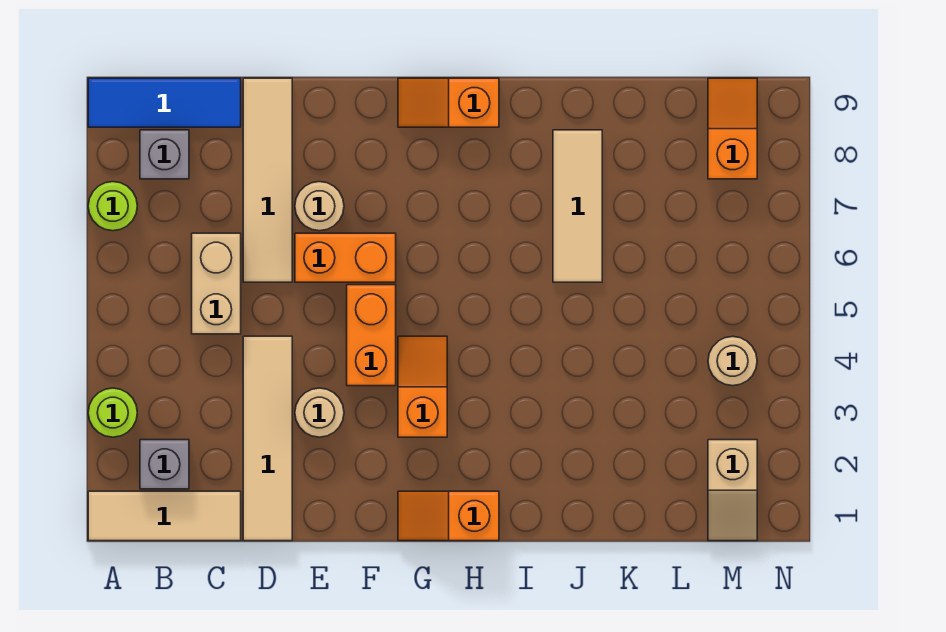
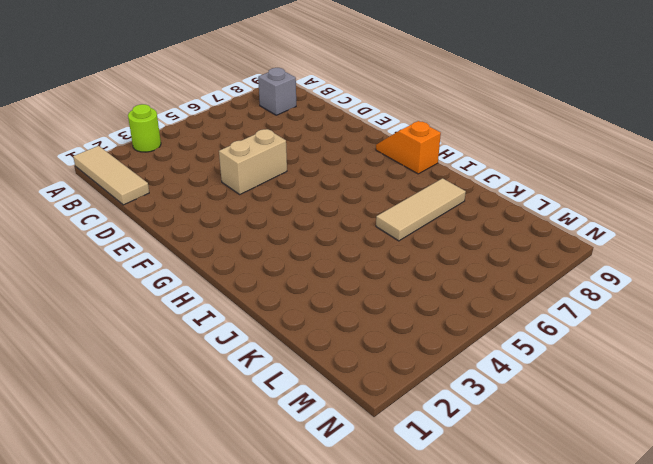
tan brick E4:E5 level 1 -> tan brick C5:C6 level 1
none -> lime round brick A7 level 1
none -> blue tile A9:C9 level 1
none -> grey brick B2 level 1

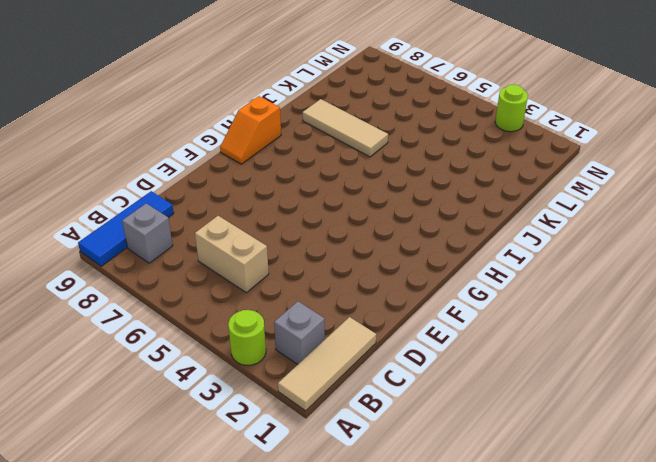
lime round brick N3 level 1 -> lime round brick A7 level 1
none -> tan tile D1:D4 level 1
none -> tan tile D6:D9 level 1
none -> tan round brick E3 level 1

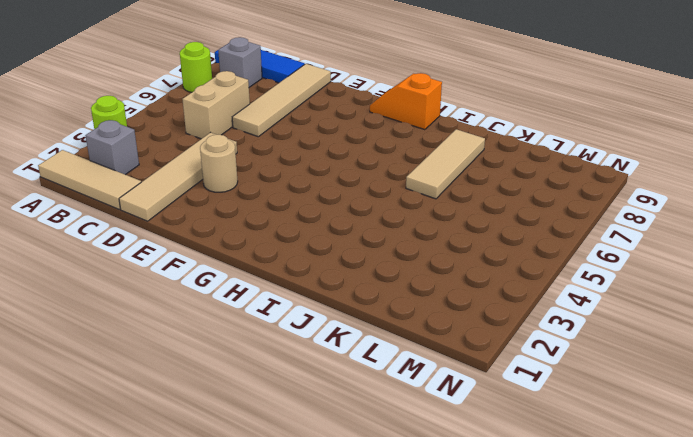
none -> orange brick E6:F6 level 1
none -> tan round brick E7 level 1
none -> orange brick F4:F5 level 1

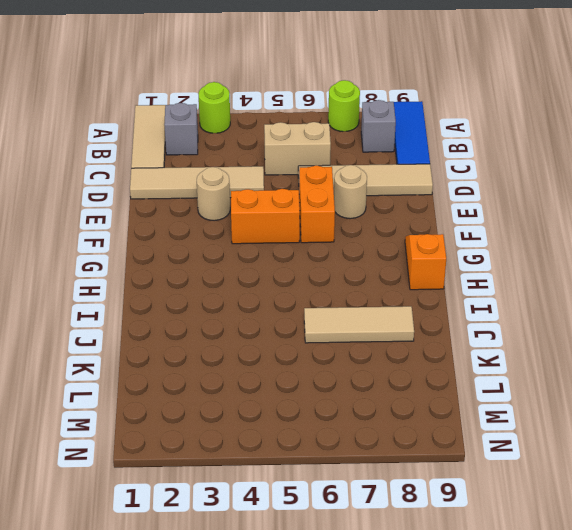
none -> orange slope G1:H1 level 1 top H
none -> orange slope G3:G4 level 1 top 3
none -> tan slope M1:M2 level 1 top 2

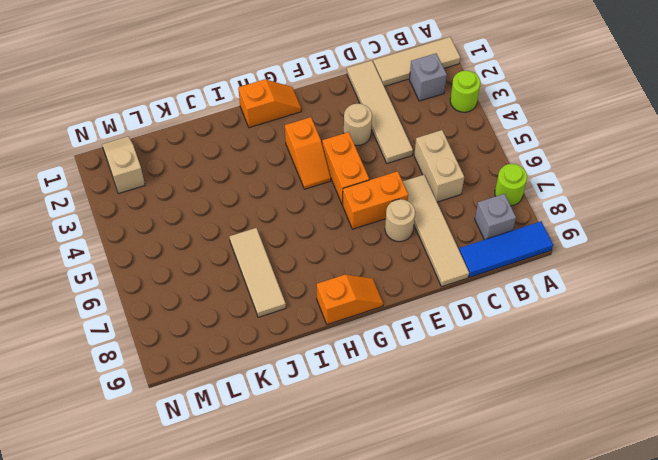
none -> tan round brick M4 level 1
none -> orange slope M8:M9 level 1 top 8

